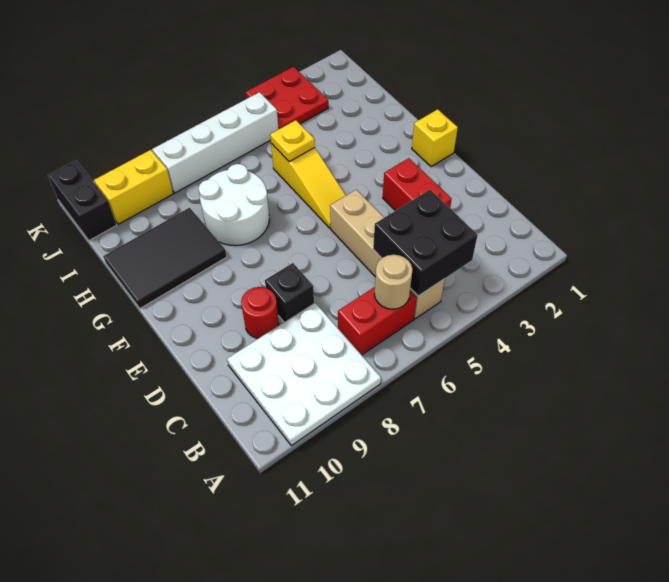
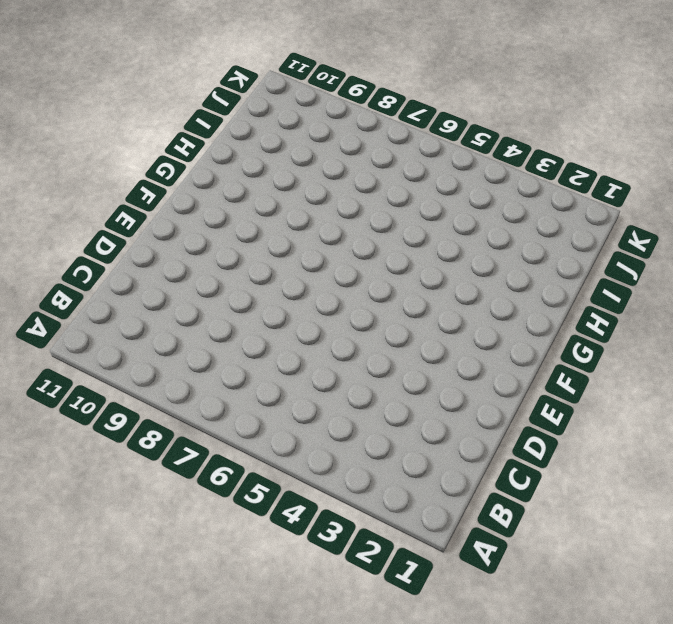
none -> white plate A8:C10 level 1
none -> tan brick B5:E5 level 1
none -> red brick B6:B7 level 1

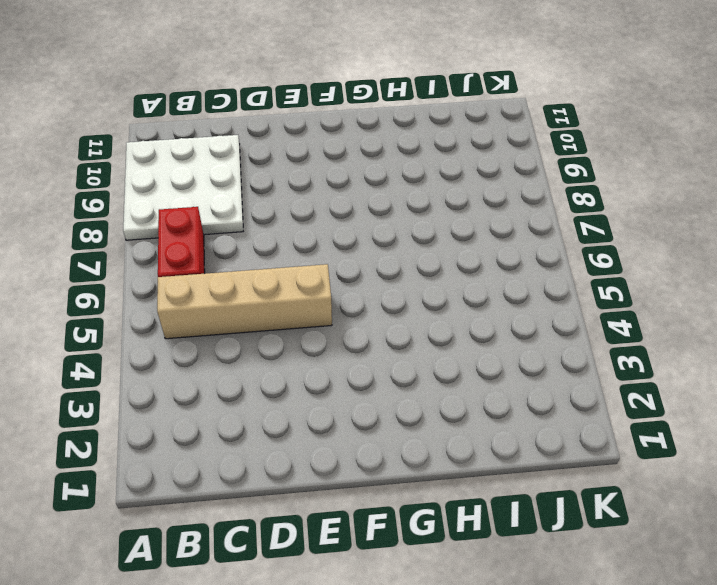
none -> red brick D3:E3 level 1
none -> black brick D8 level 1
none -> red round brick D9 level 1

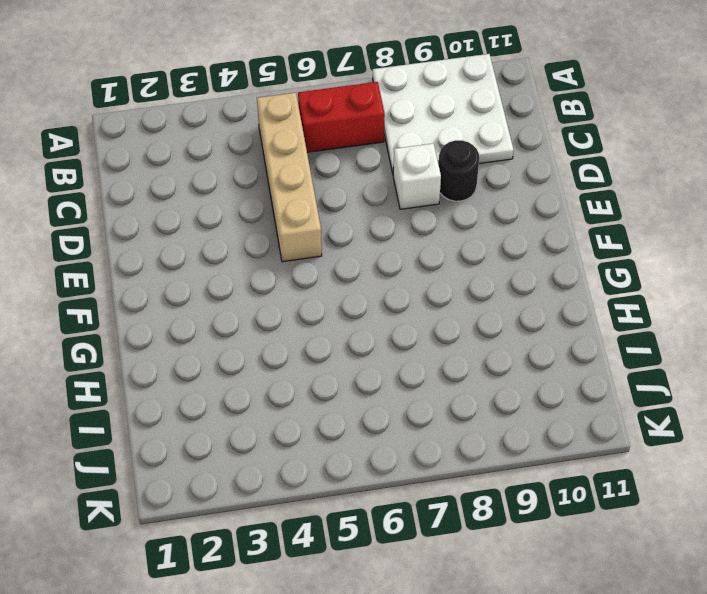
white brick D8 level 1 -> black brick D8 level 1
black round brick D9 level 1 -> red round brick D9 level 1
none -> red brick D3:E3 level 1
none -> yellow brick F1 level 1
none -> yellow slope F5:H5 level 1 top H

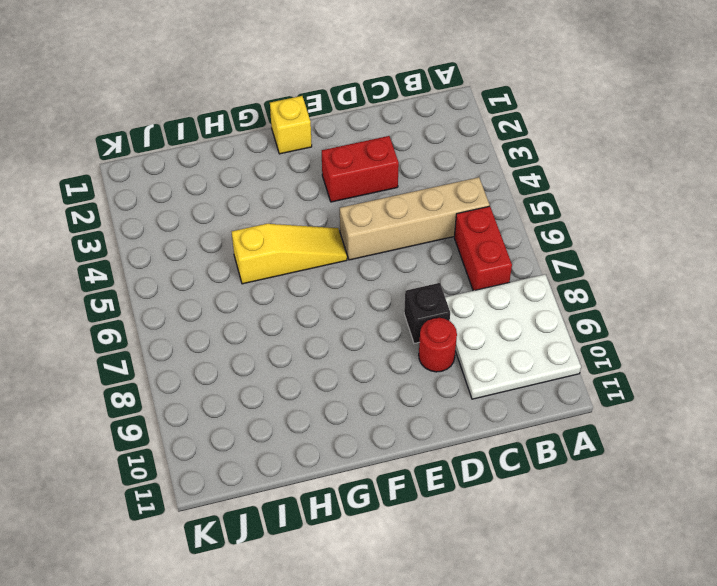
none -> white round brick G7:H8 level 1
none -> black tile G9:H11 level 1
none -> red plate J3:K4 level 1

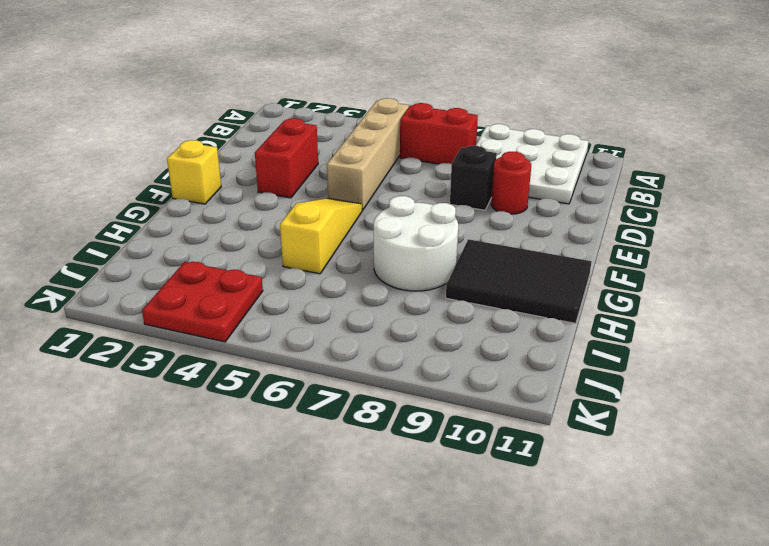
none -> white brick J5:J8 level 1
none -> yellow brick J9:J10 level 1
none -> black brick J11:K11 level 1

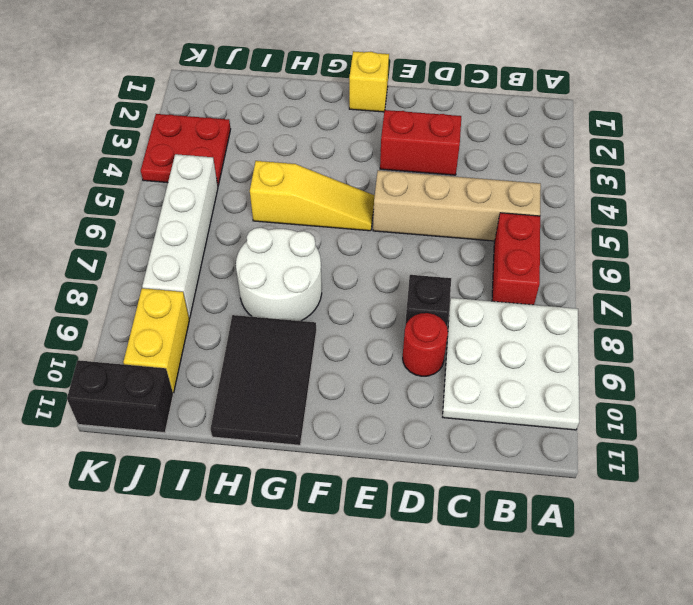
none -> black brick B4:C5 level 2
none -> tan round brick B6 level 2
none -> yellow plate H5 level 2

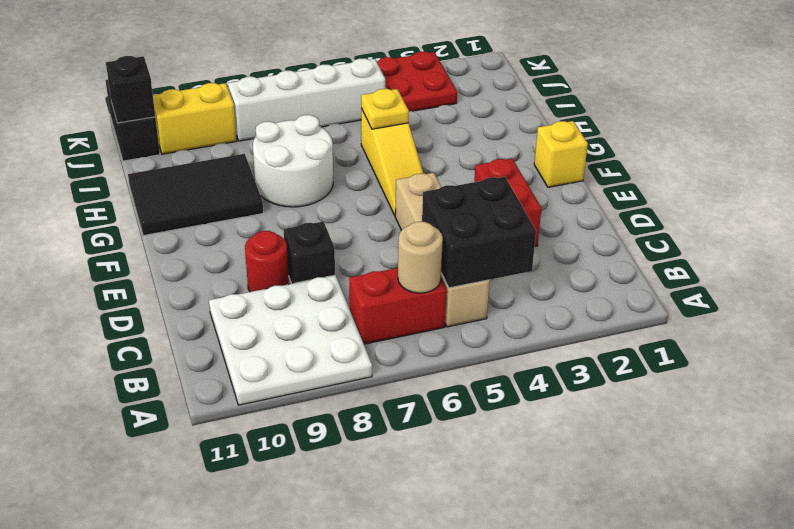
black brick J11 level 2 -> none

